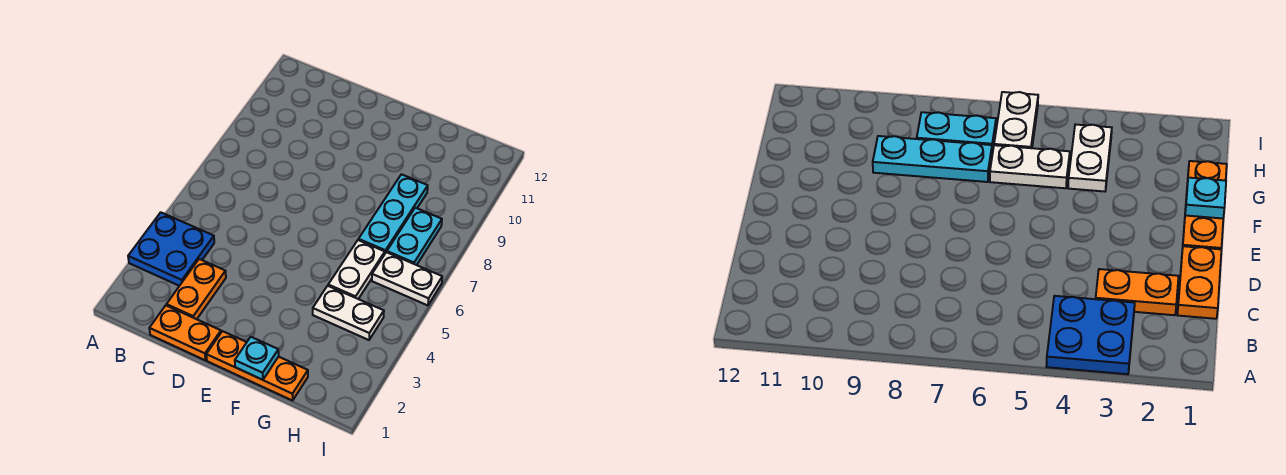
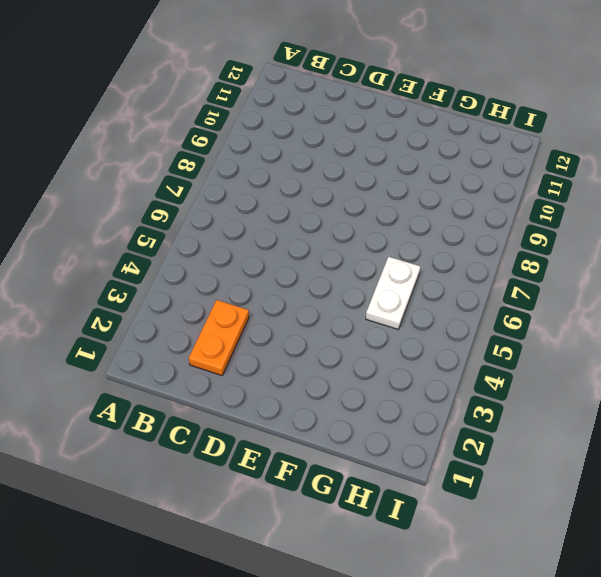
none -> blue plate A3:B4 level 1
none -> orange plate C1:D1 level 1

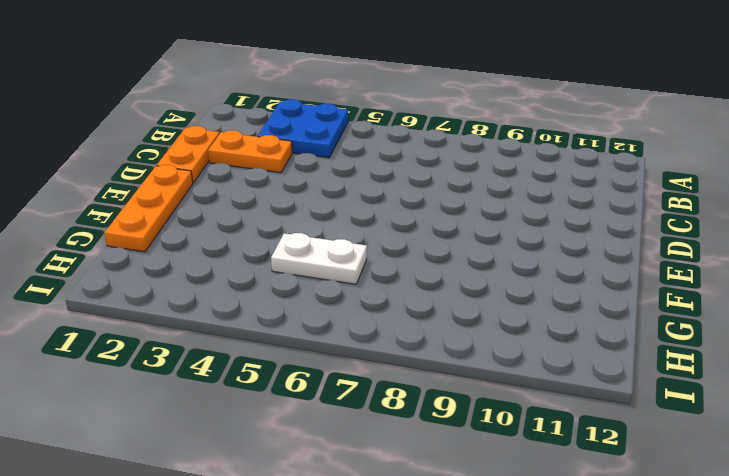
none -> white plate G4:H4 level 1
none -> cyan plate G7:G9 level 1

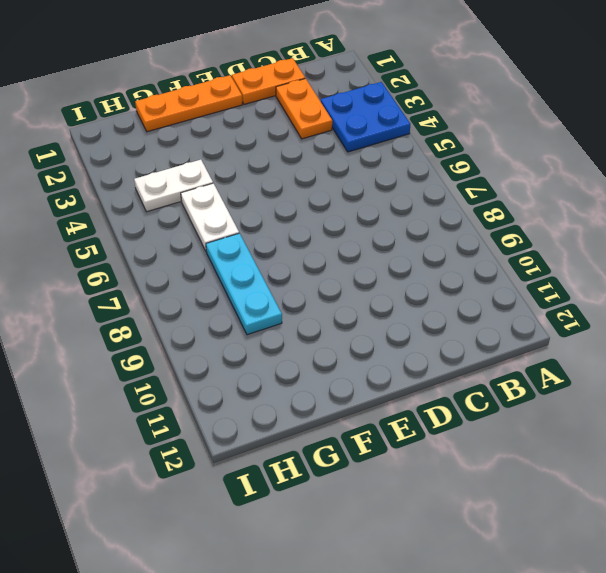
none -> white plate H6:I6 level 1
none -> cyan plate H7:H8 level 1

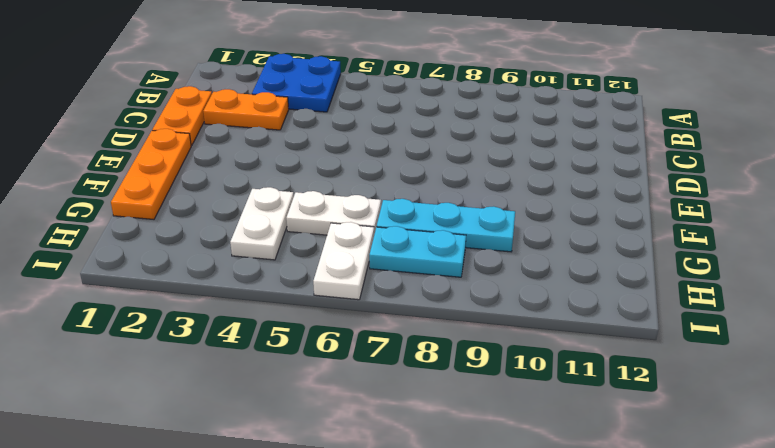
none -> cyan plate F1 level 2

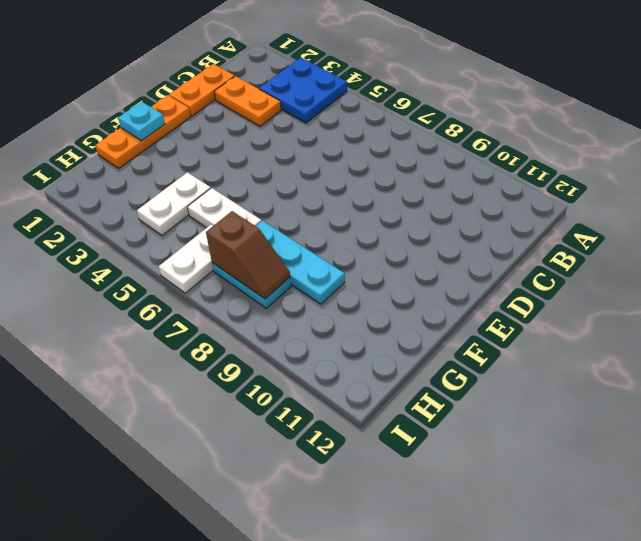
brown slope H7:H8 level 2 top 7 -> none

